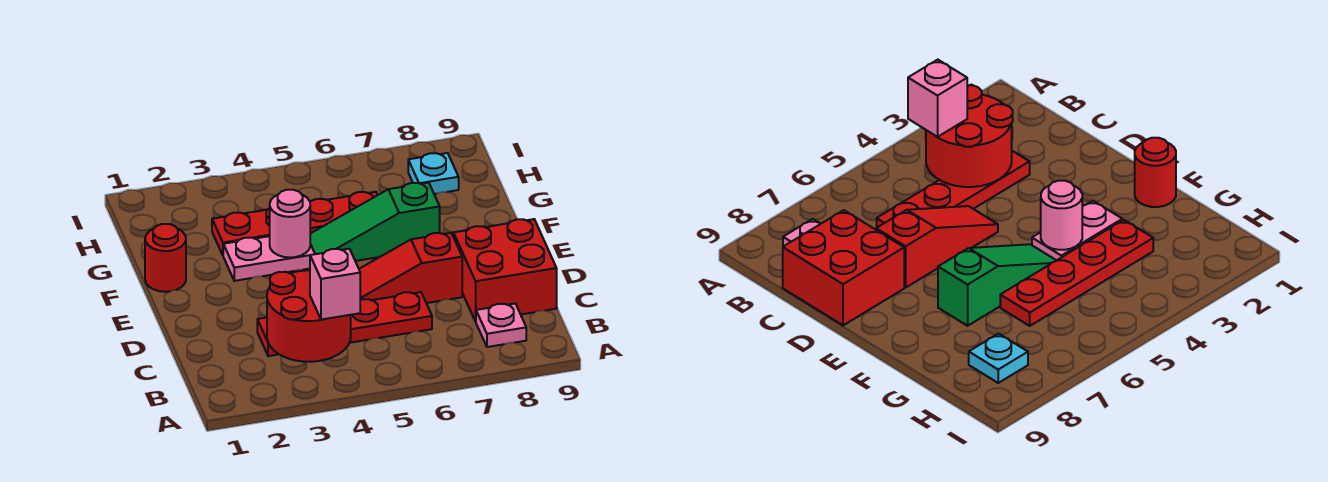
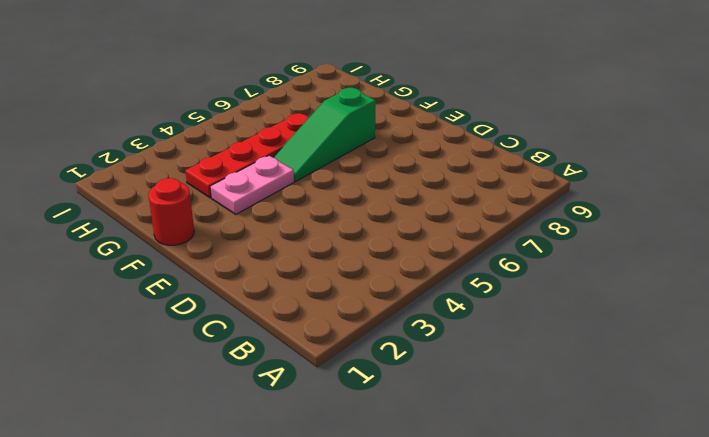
none -> pink plate B8 level 1
none -> red plate C3:C6 level 1
none -> red brick C8:D9 level 1

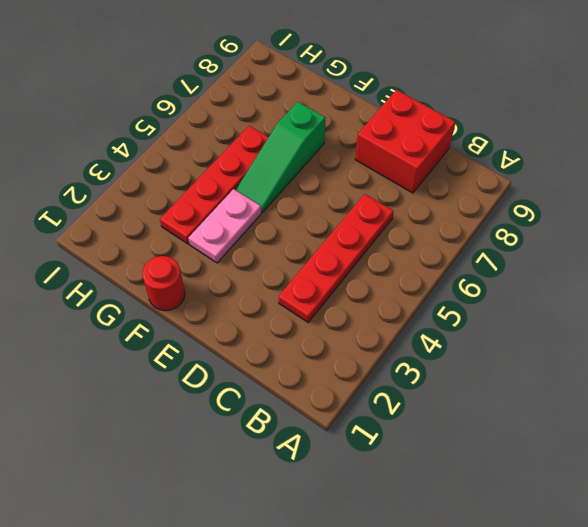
none -> pink plate B8 level 1
none -> red slope D5:D7 level 1 top 7
none -> cyan plate H8 level 1

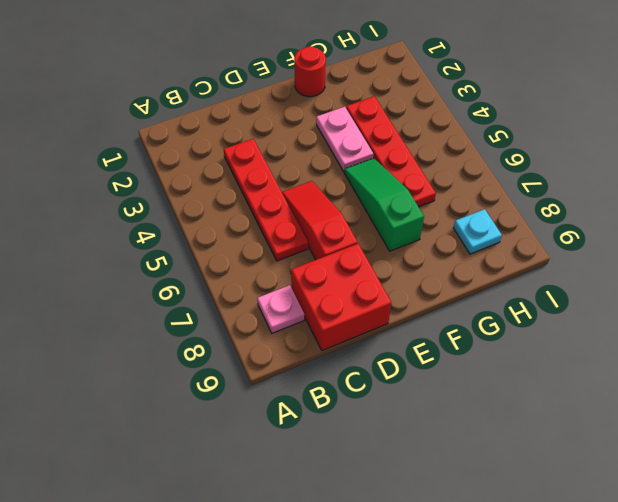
none -> red round brick B3:C4 level 2
none -> pink round brick F4 level 2
none -> pink brick B4 level 3

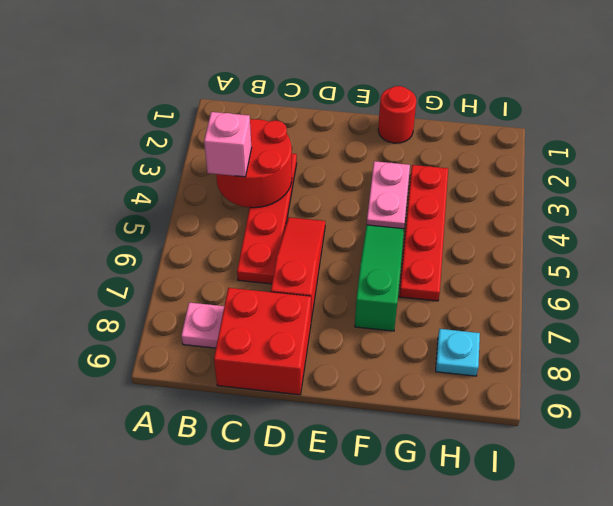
none -> pink round brick F4 level 2

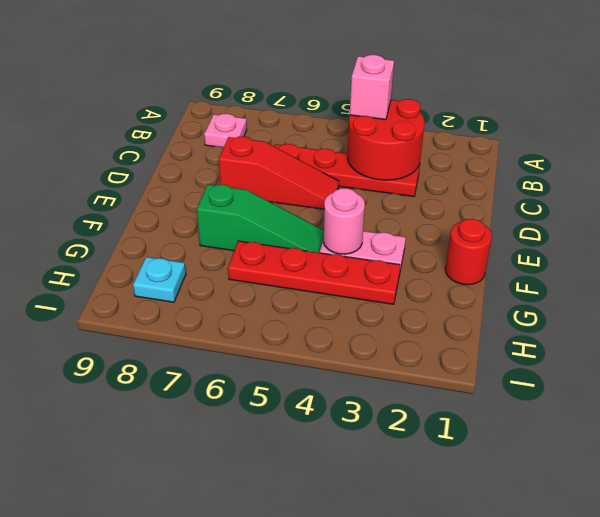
none -> red brick C8:D9 level 1

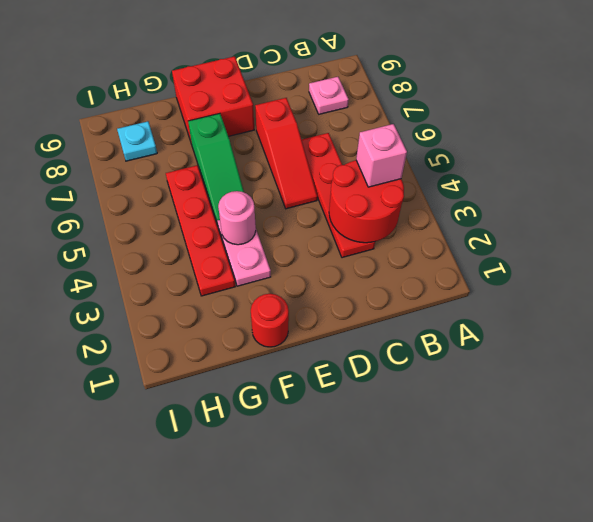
red brick E8:F9 level 1 -> red brick C8:D9 level 1

